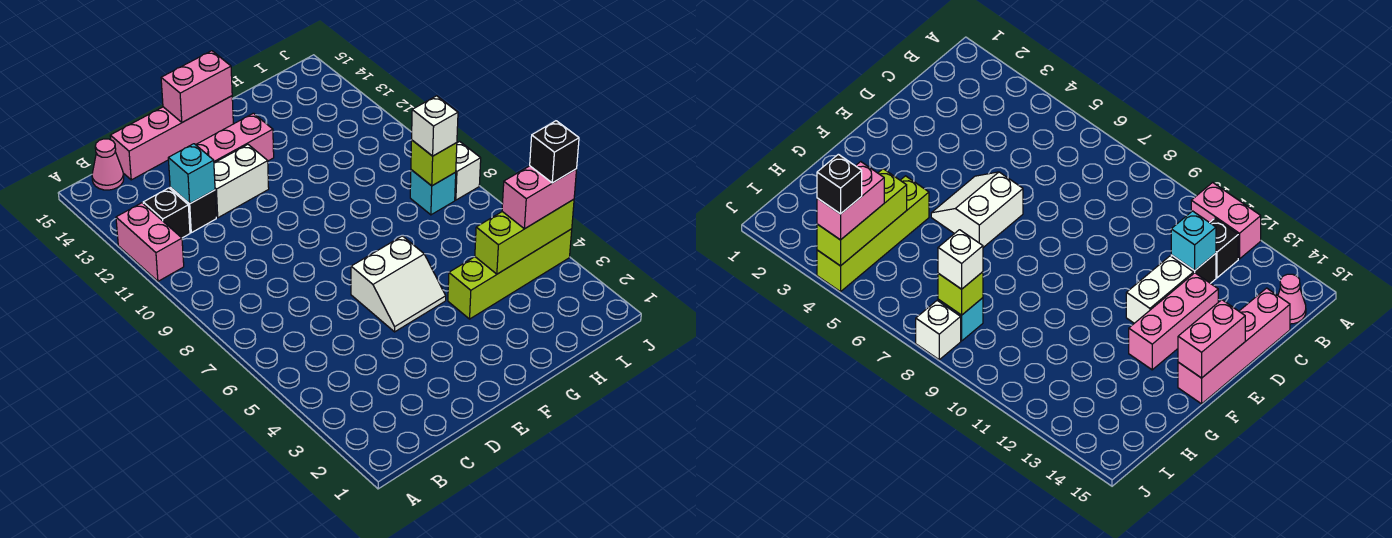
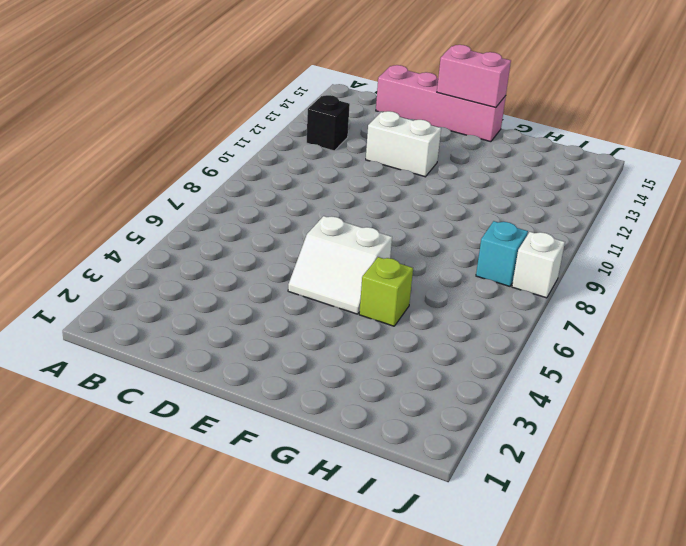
lime brick G5 level 1 -> lime brick I8 level 2
none -> pink brick A11:A12 level 1
none -> pink cone B15 level 1
none -> black brick C12 level 1

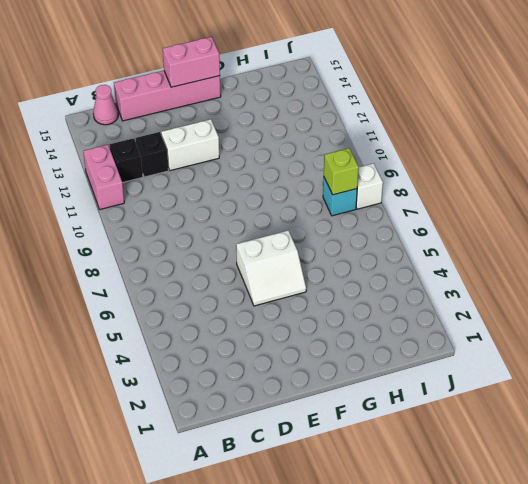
none -> pink brick D13:F13 level 1
none -> lime brick G4:J4 level 1
none -> cyan brick C12 level 2

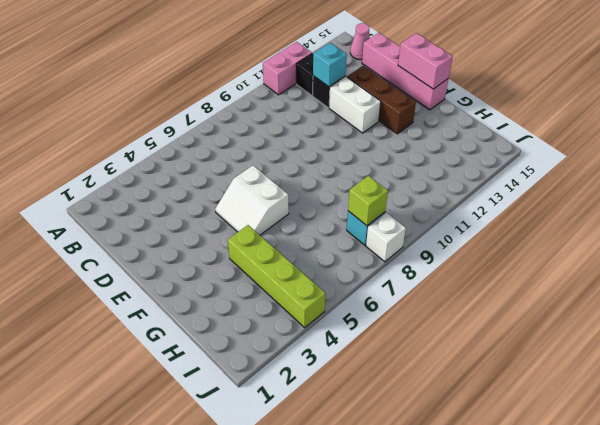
brown brick D13:F13 level 1 -> pink brick D13:F13 level 1
none -> lime brick H4:J4 level 2
none -> pink brick I4:J4 level 3
none -> white brick I8 level 3

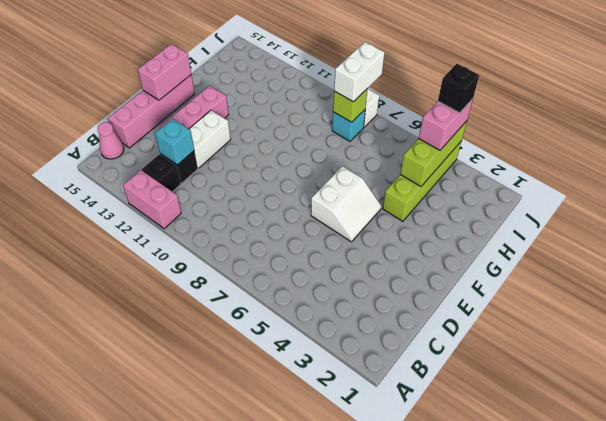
white brick I8:J8 level 3 -> white brick I8 level 3

